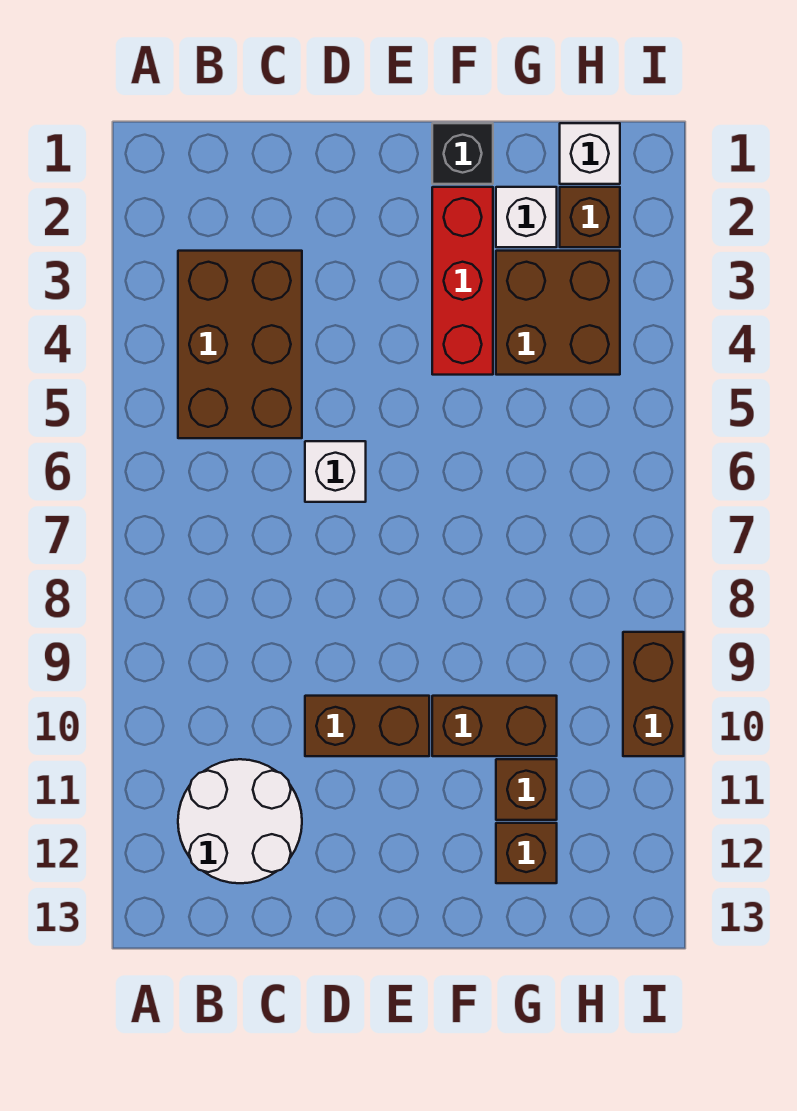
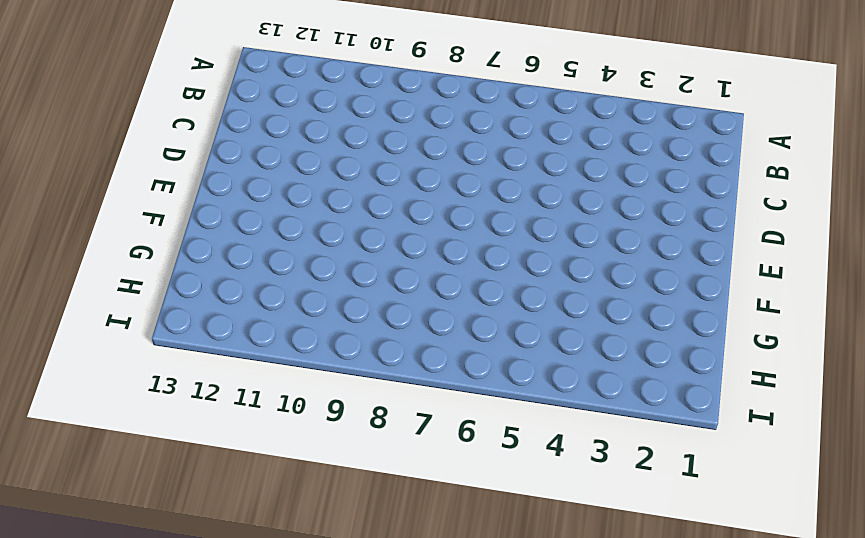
none -> brown brick B3:C5 level 1
none -> white round brick B11:C12 level 1
none -> white brick D6 level 1

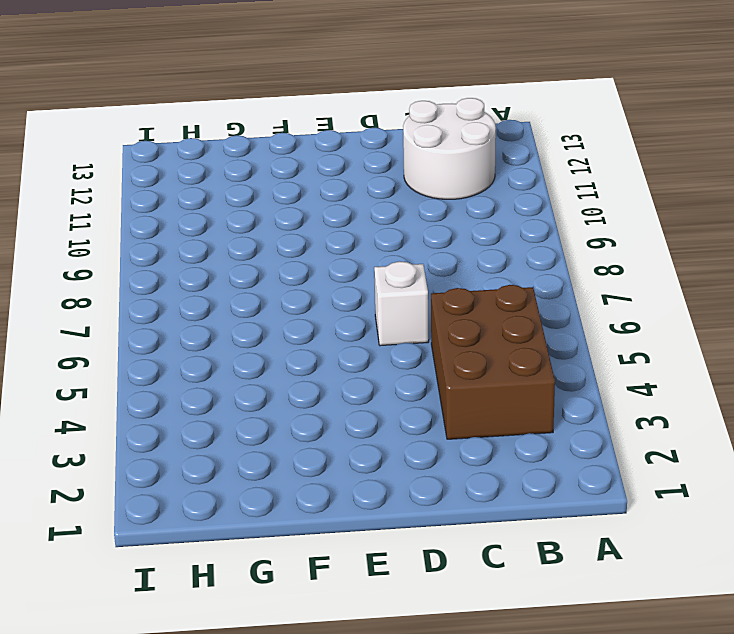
none -> brown brick D10:E10 level 1
none -> black brick F1 level 1
none -> red brick F2:F4 level 1

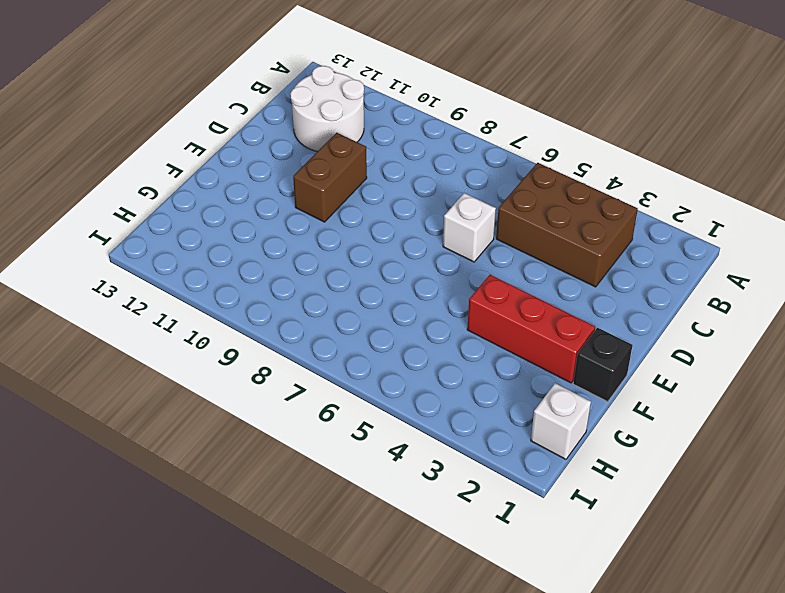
none -> brown brick F10:G10 level 1
none -> white brick G2 level 1
none -> brown brick G3:H4 level 1

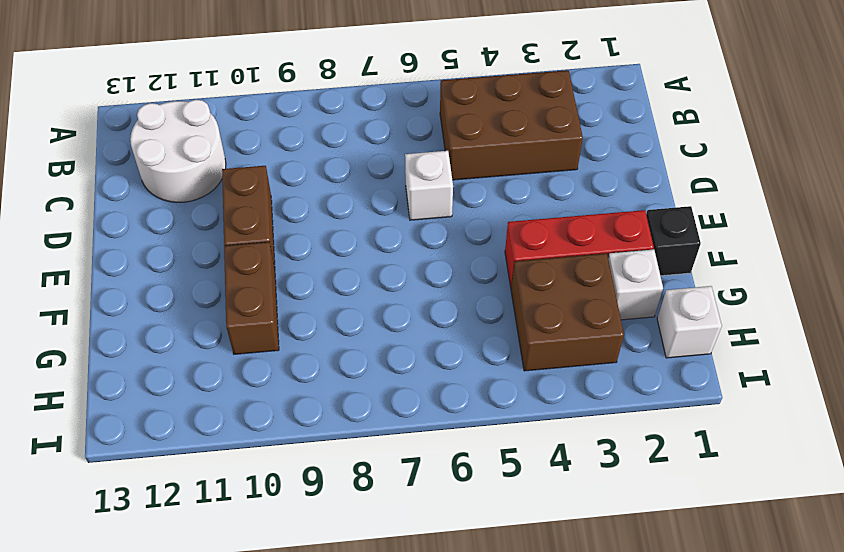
none -> brown brick G11 level 1
none -> brown brick G12 level 1
none -> brown brick H2 level 1

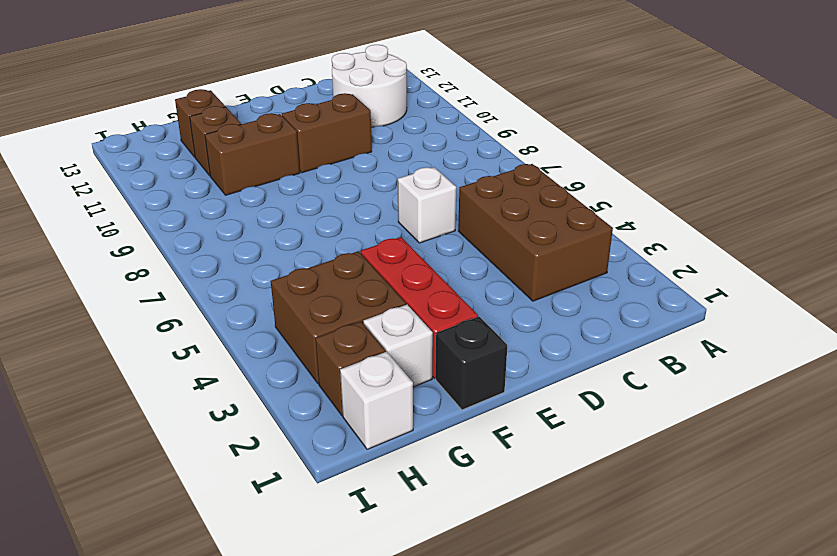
none -> brown brick I9:I10 level 1

